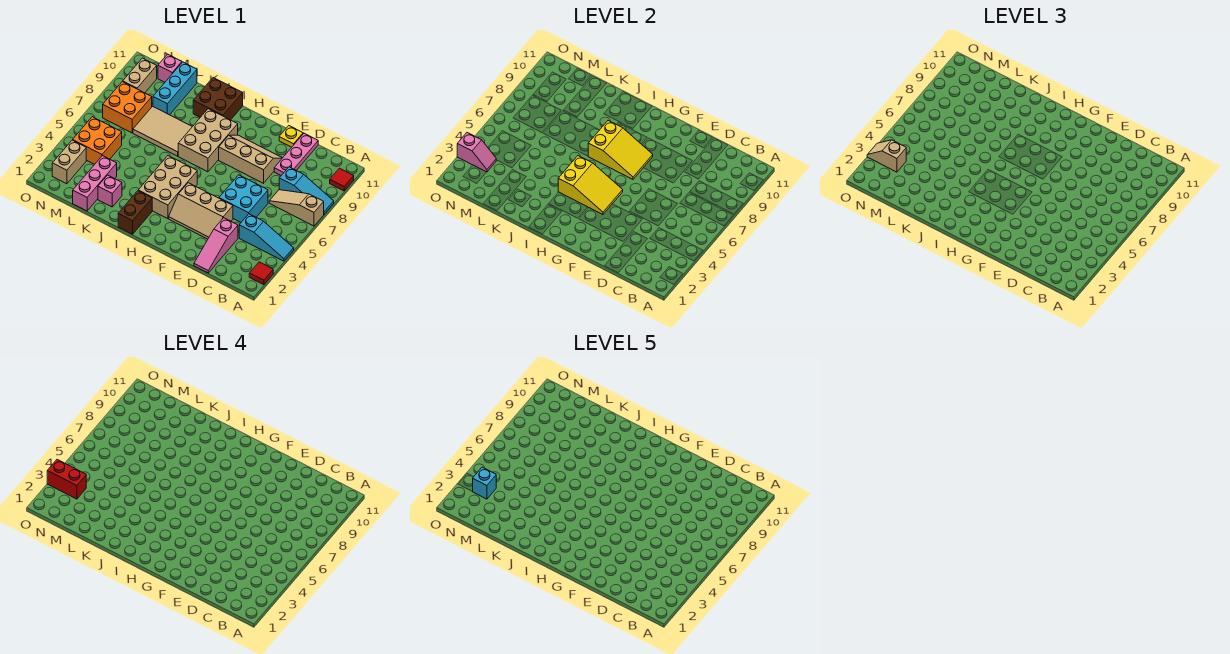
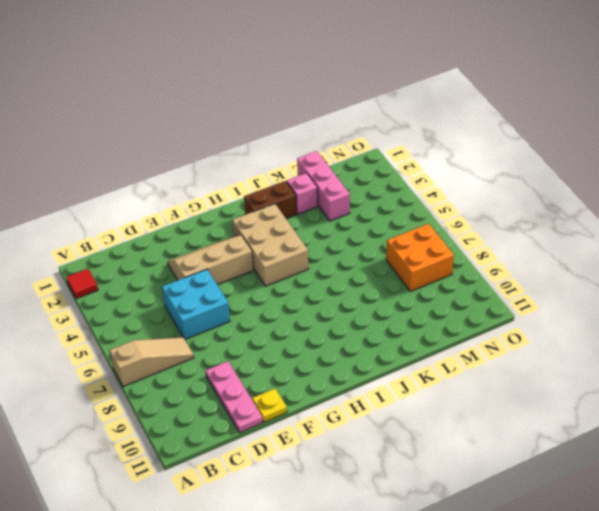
brown brick I2:J2 level 1 -> brown brick I1:I2 level 1
none -> cyan slope A4:C4 level 1 top C
none -> cyan slope A8:C8 level 1 top C
none -> red tile A10 level 1
none -> pink slope D1:D3 level 1 top 3

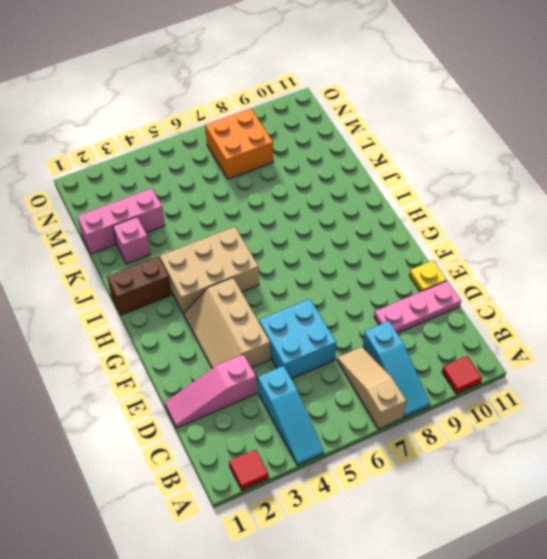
none -> tan slope E8:G9 level 1 top 8
none -> tan brick H7:I9 level 1
none -> brown brick I10:J11 level 1
none -> tan tile J7:L8 level 1

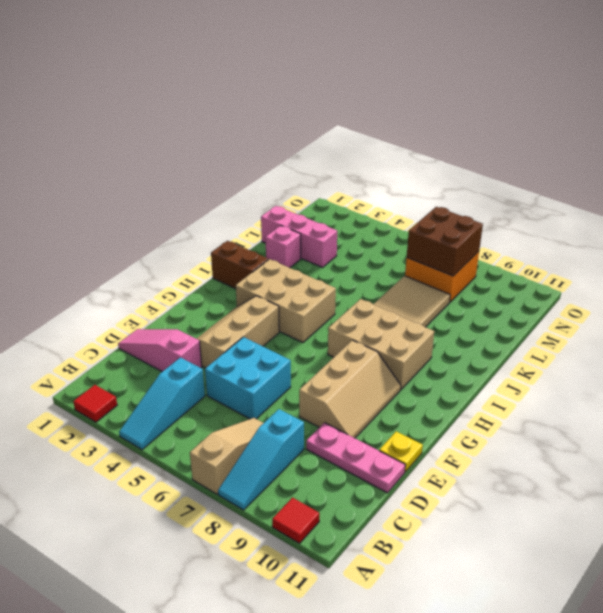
brown brick M7:N8 level 2 -> brown brick I10:J11 level 1
none -> cyan brick L9:L11 level 1
none -> orange brick M4:N5 level 1
none -> pink brick M11 level 1
none -> tan brick N2:N3 level 1

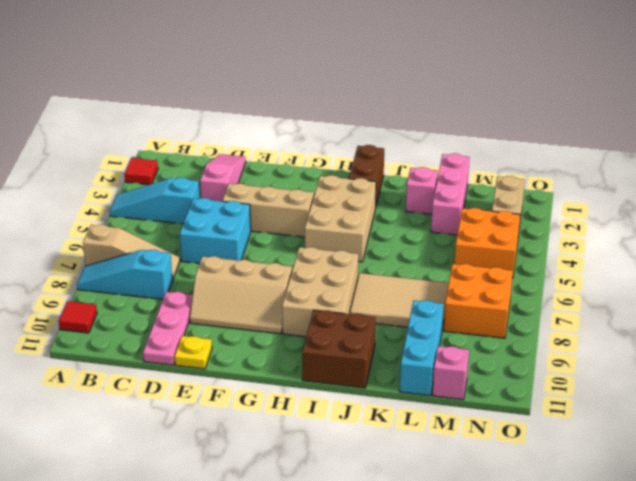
none -> tan brick N9:N10 level 1
none -> yellow slope G4:I5 level 2 top I
none -> yellow slope G7:I8 level 2 top I
none -> pink slope N3:O3 level 2 top O

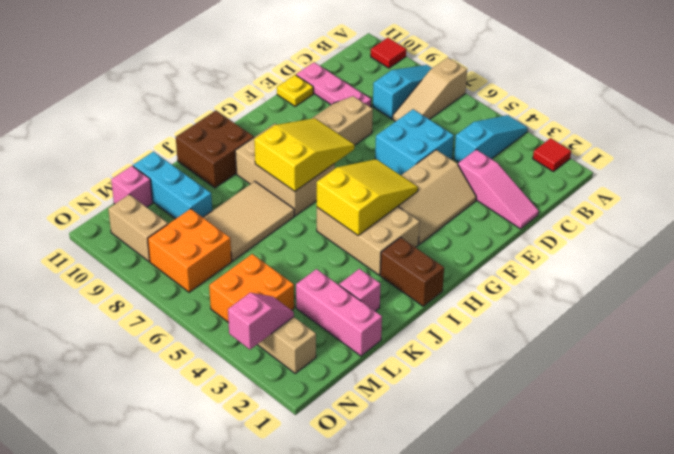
none -> tan slope N3:O3 level 3 top N
none -> red brick N3:O3 level 4
none -> cyan brick N3 level 5

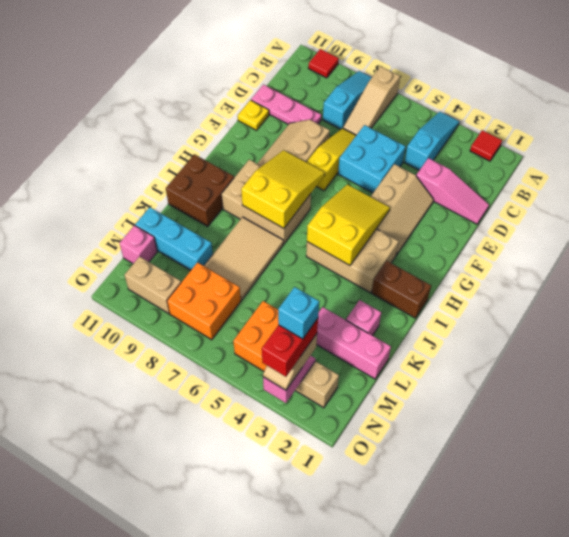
yellow slope D7:F7 level 1 top F -> none

